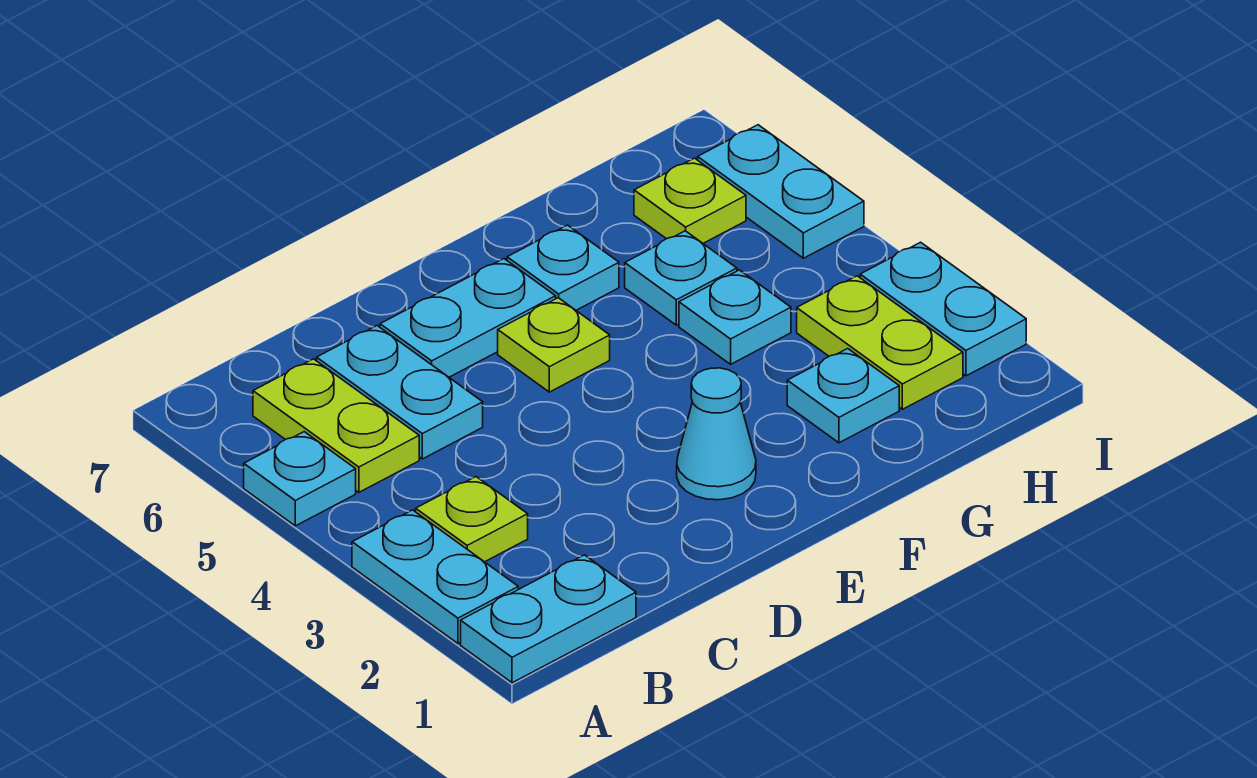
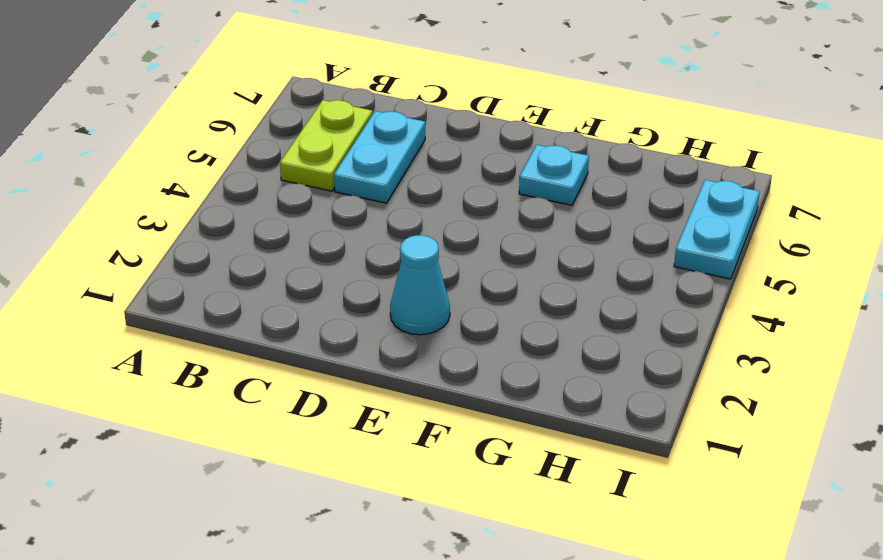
none -> cyan plate A1:B1 level 1
none -> cyan plate A2:A3 level 1
none -> cyan plate A5 level 1

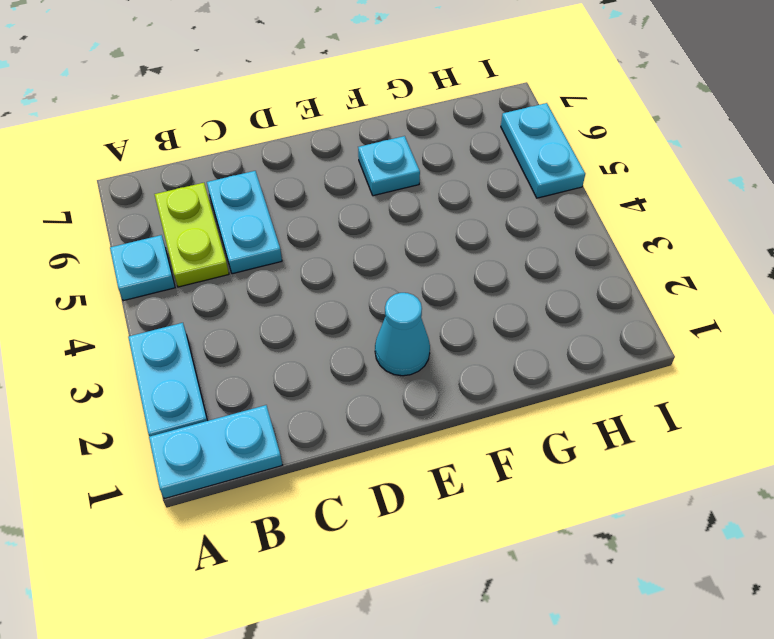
none -> lime plate B3 level 1
none -> cyan plate D6:E6 level 1
none -> lime plate E5 level 1

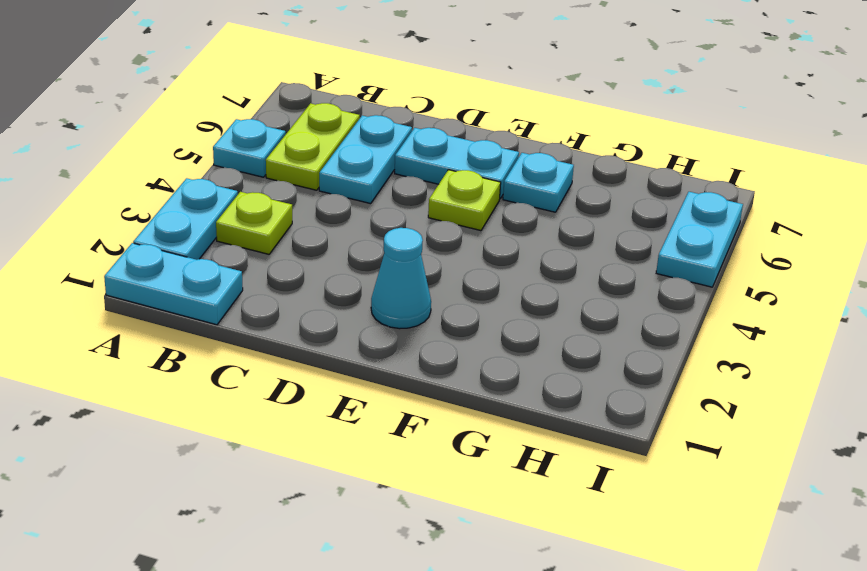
none -> cyan plate G2 level 1
none -> cyan plate G4 level 1
none -> cyan plate G5 level 1

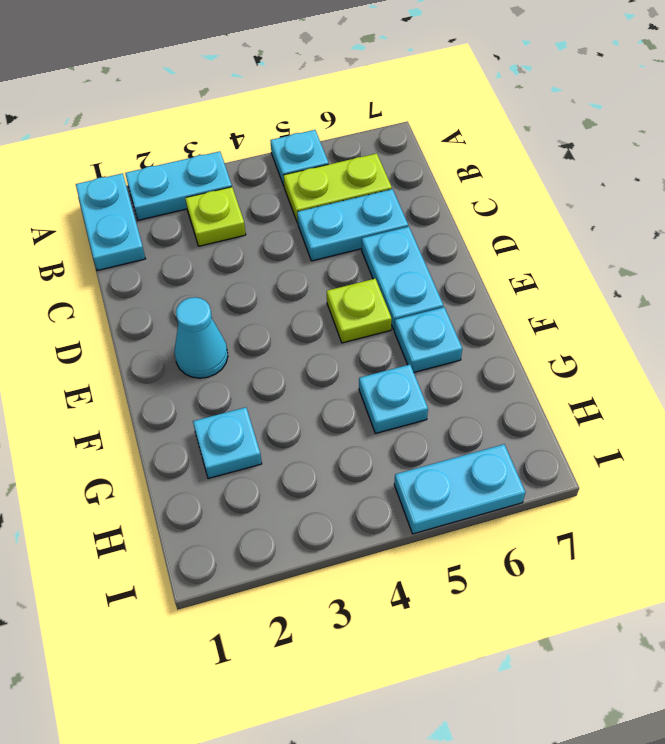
none -> cyan plate G4 level 1
none -> lime plate H2:H3 level 1
none -> lime plate H6 level 1

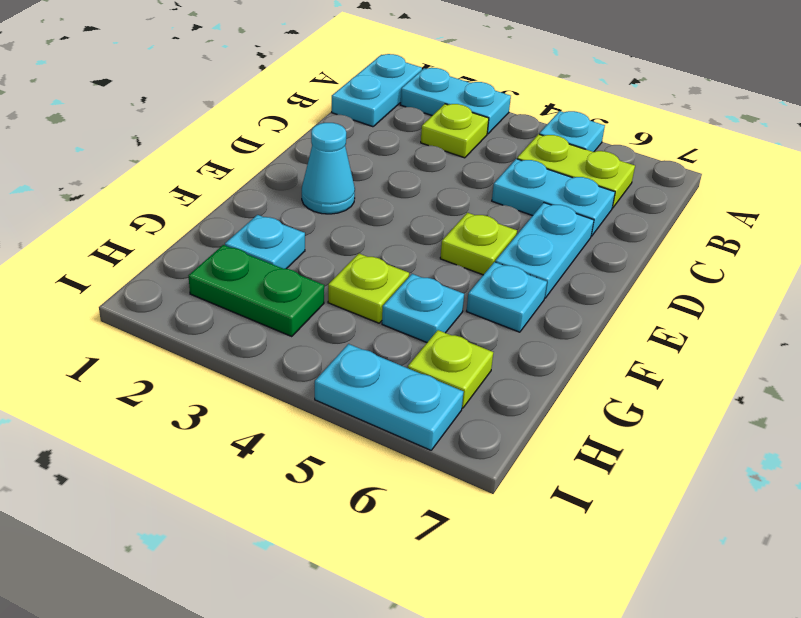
lime plate G4 level 1 -> cyan plate G4 level 1
green plate H2:H3 level 1 -> lime plate H2:H3 level 1
none -> cyan plate I2:I3 level 1

